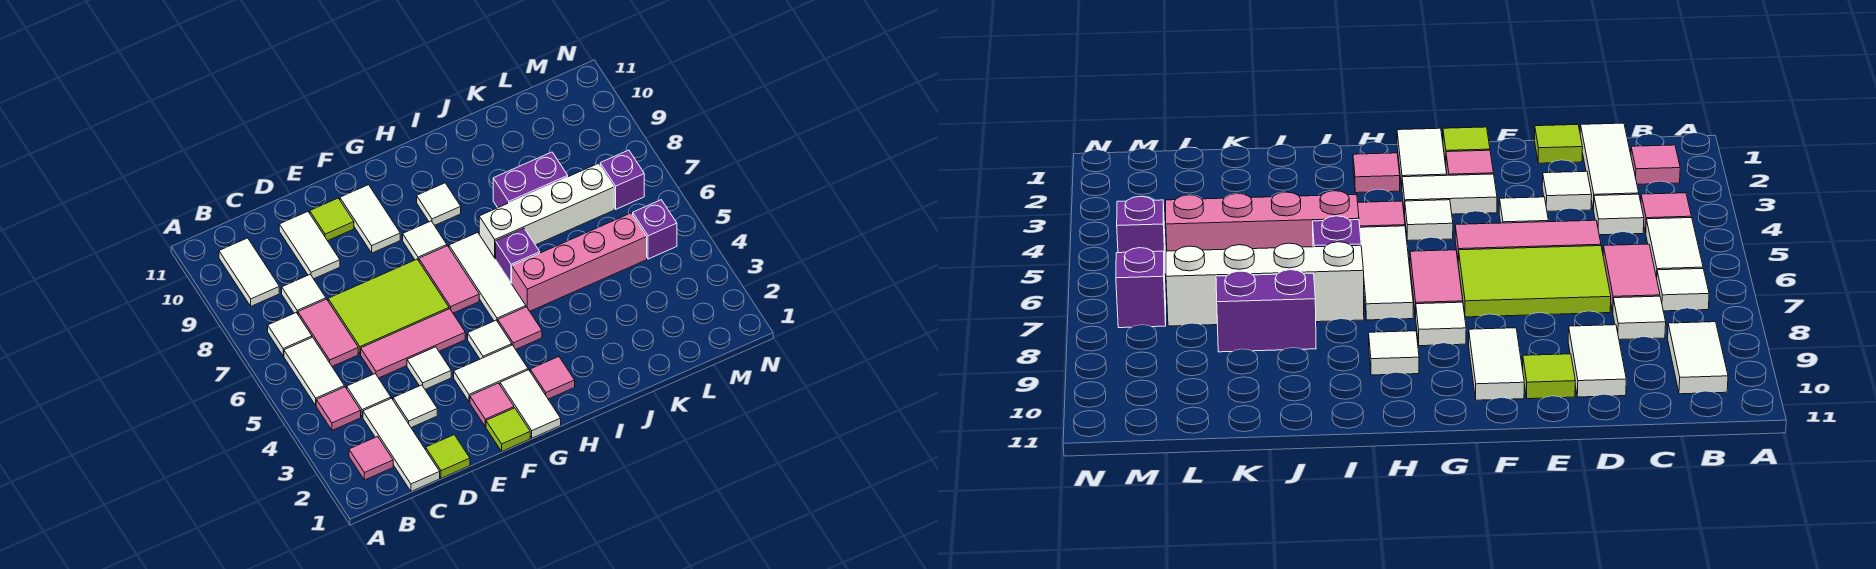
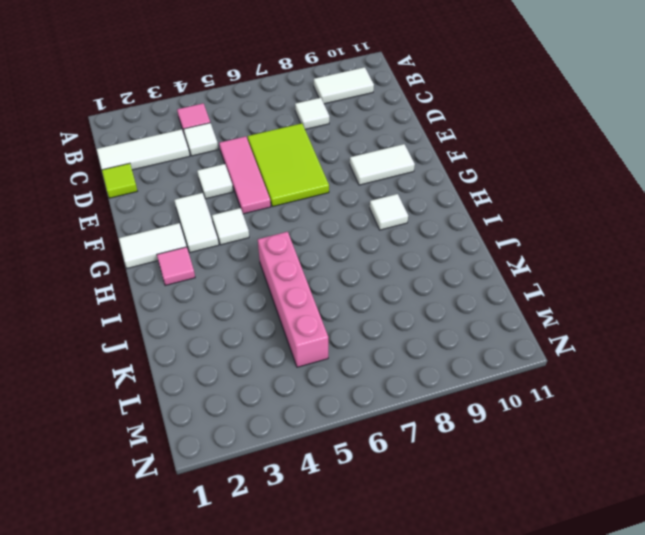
none -> pink tile B2 level 1
none -> white tile B5:B6 level 1
none -> white tile B7 level 1
none -> pink tile C6:C7 level 1

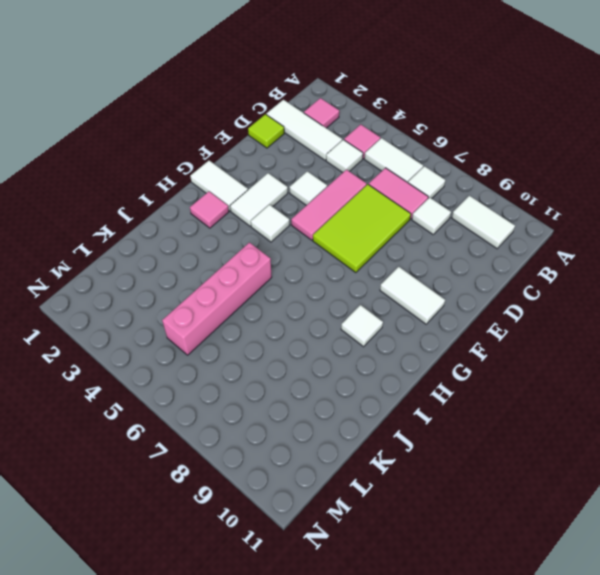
none -> white tile D3 level 1
none -> white tile D9:D10 level 1
none -> lime tile E10 level 1
none -> lime tile F1 level 1

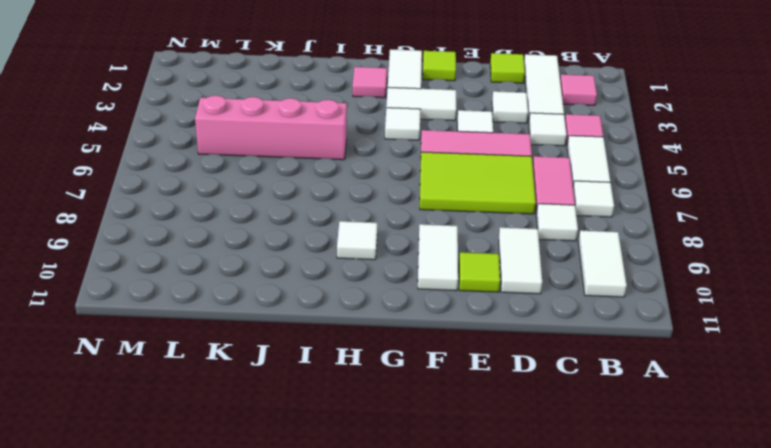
none -> pink tile F2 level 1
none -> pink tile G6:G7 level 1
none -> white tile G8 level 1
none -> pink tile H4 level 1

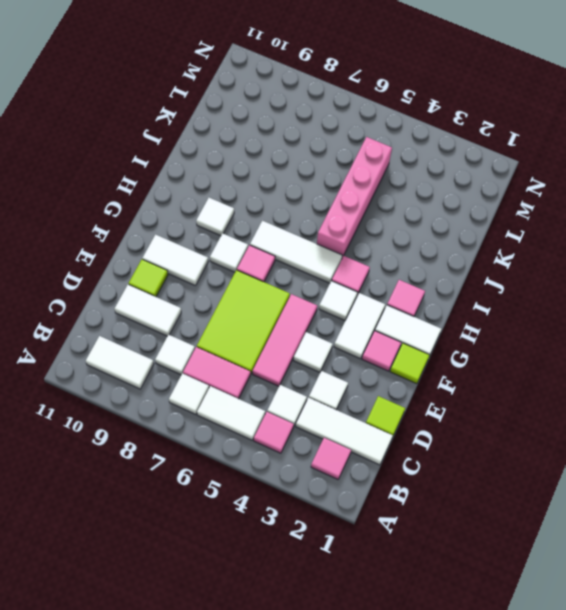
pink tile G7 level 1 -> pink tile G6:G7 level 1
none -> purple brick I6 level 1
none -> white brick I7:L7 level 1
none -> purple brick J8:K8 level 1
none -> purple brick M5 level 1

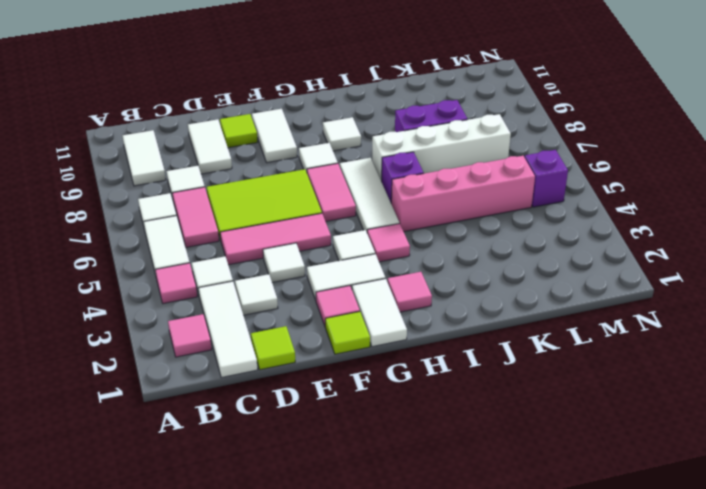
none -> purple brick M7 level 1

